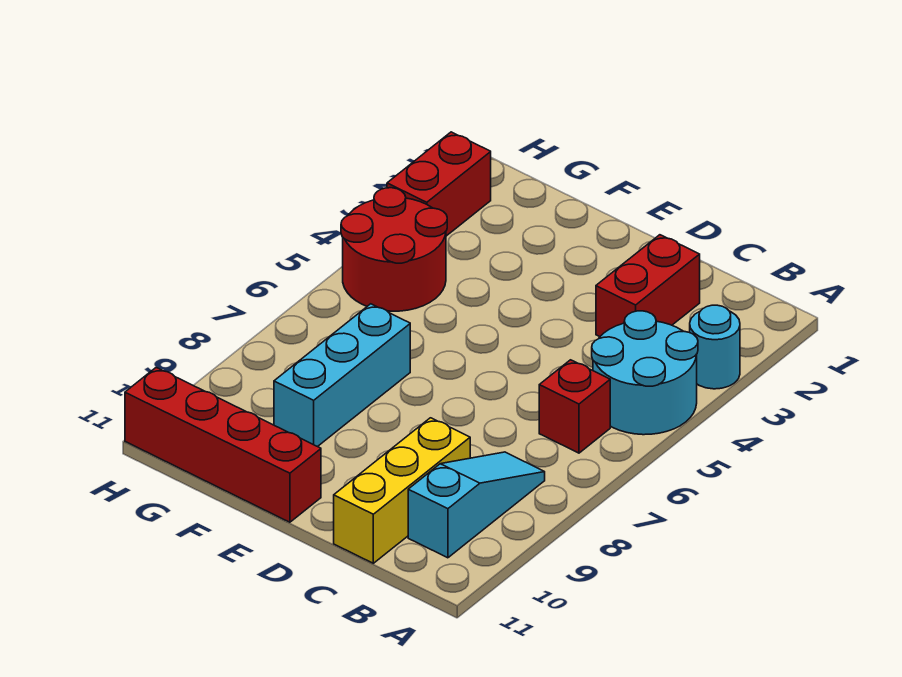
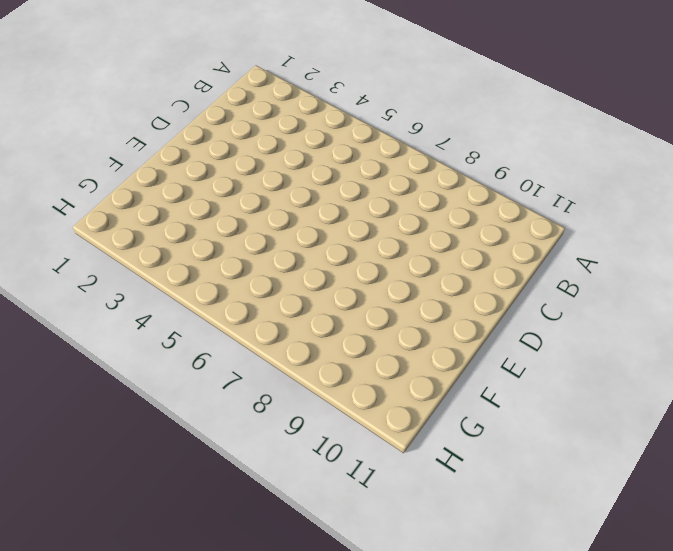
none -> cyan round brick A3 level 1
none -> cyan round brick A4:B5 level 1

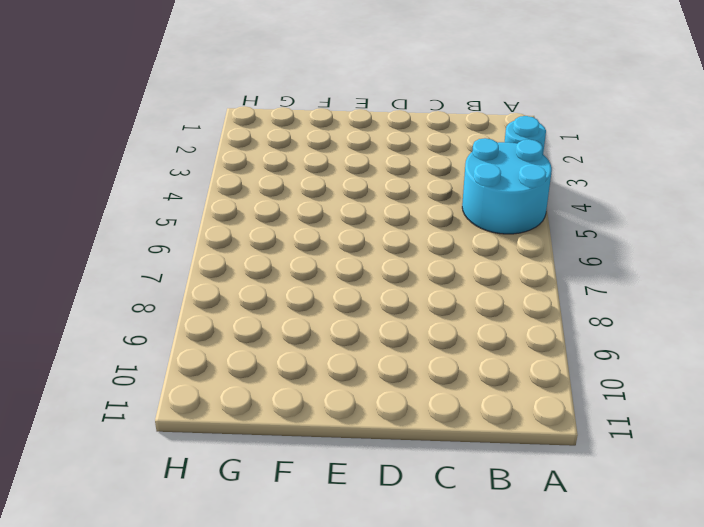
none -> red brick B6 level 1
none -> cyan slope B8:B10 level 1 top 10

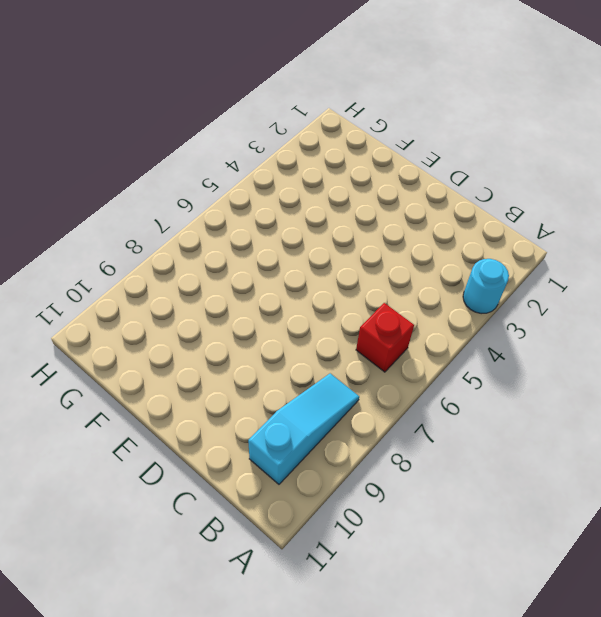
none -> cyan round brick A4:B5 level 1
none -> red brick C2:C3 level 1

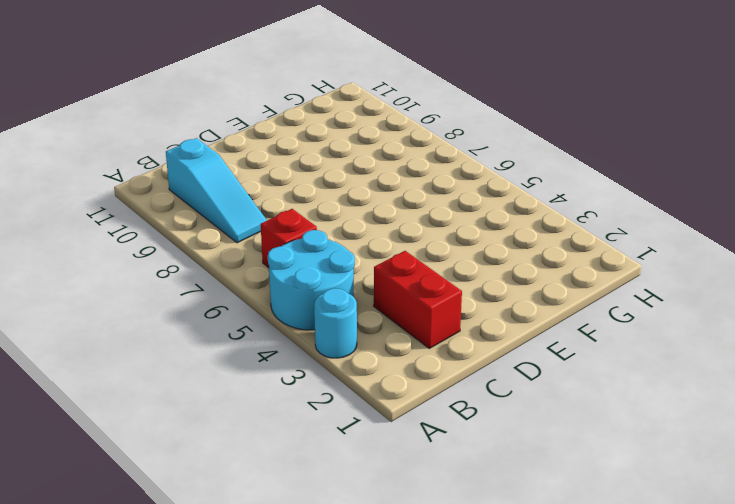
none -> yellow brick C9:C11 level 1
none -> red brick E11:H11 level 1

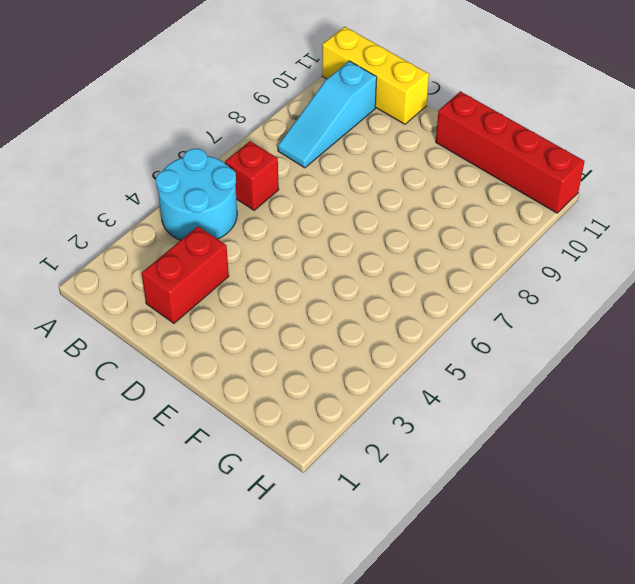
yellow brick A11:C11 level 1 -> yellow brick C9:C11 level 1
none -> cyan round brick A3 level 1
none -> cyan brick F7:F9 level 1

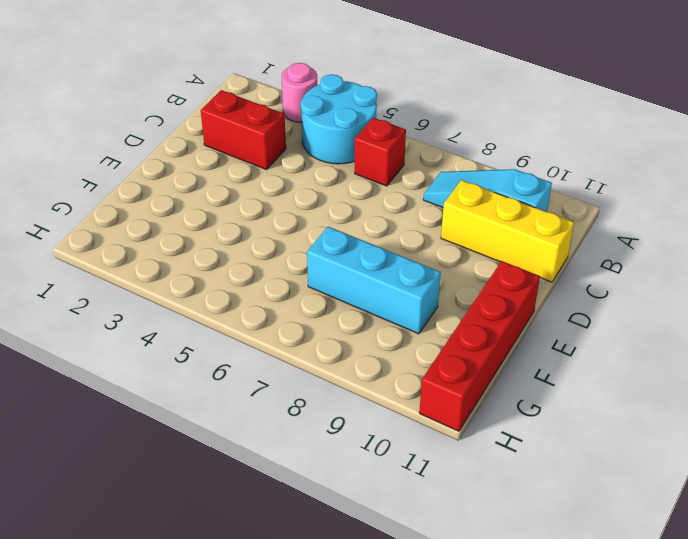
pink round brick A3 level 1 -> cyan round brick A3 level 1
none -> red round brick G4:H5 level 1
none -> red brick H2:H3 level 1

